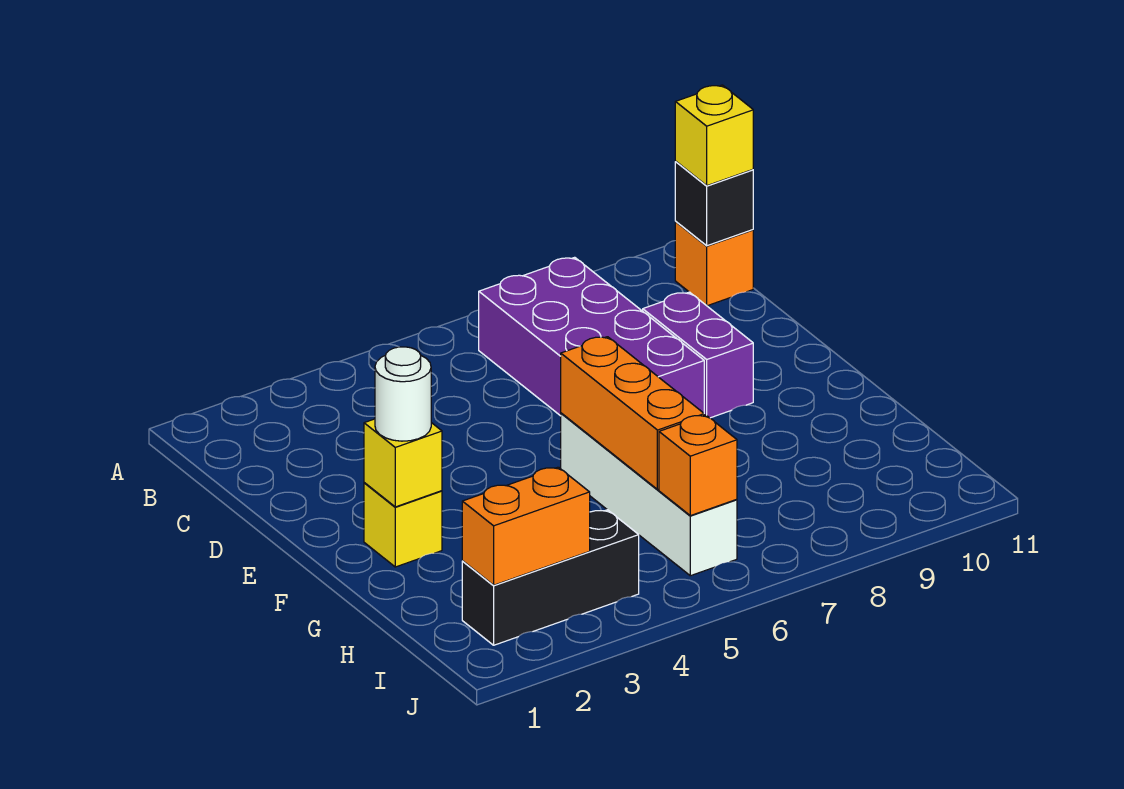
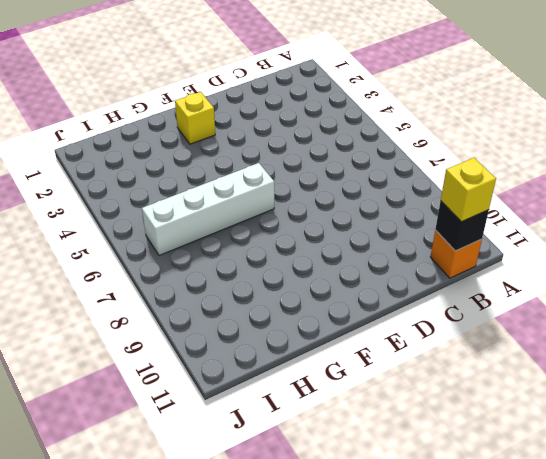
none -> purple brick B7:E8 level 1
none -> purple brick D9:E9 level 1
none -> black brick I2:I4 level 1

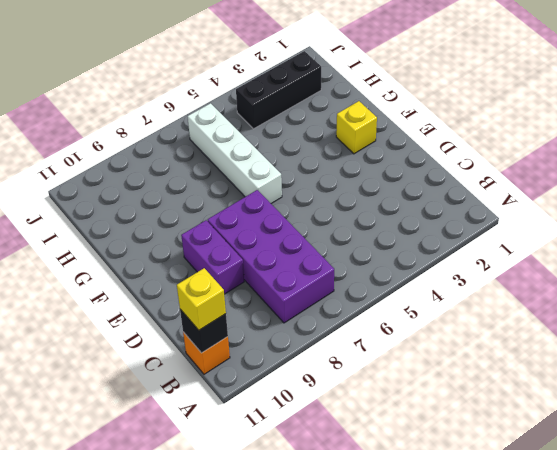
none -> yellow brick F2 level 2
none -> orange brick F6:H6 level 2
none -> orange brick I2:I3 level 2

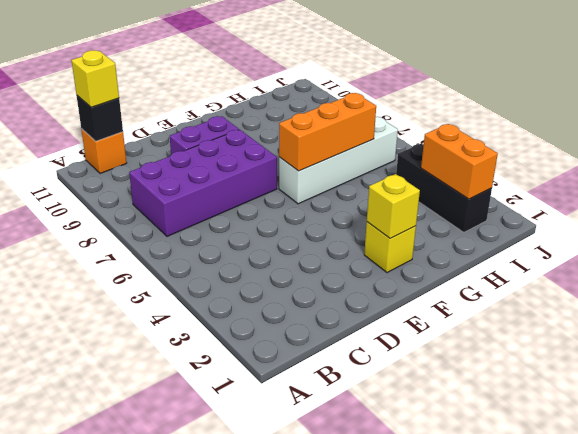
none -> orange brick I6 level 2
none -> white round brick F2 level 3

